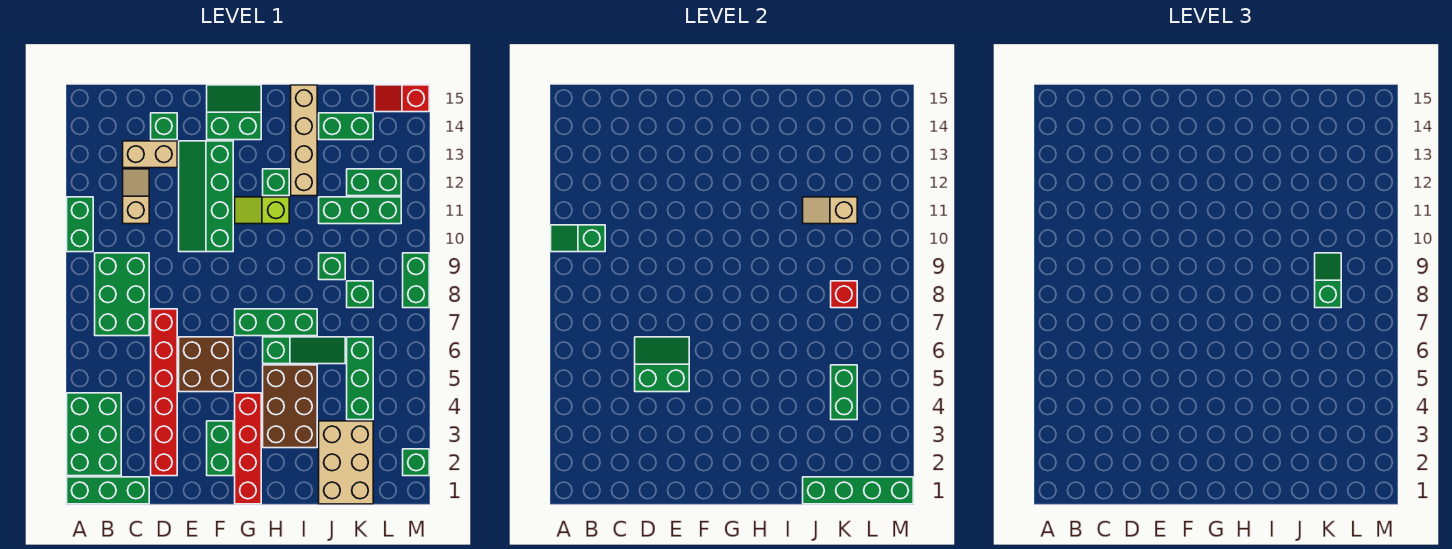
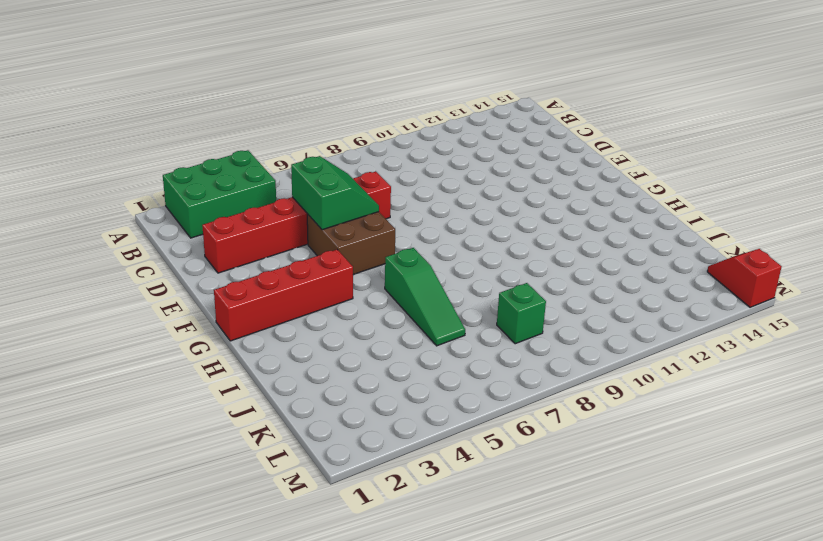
none -> green brick A1:C1 level 1
none -> green brick A10:A11 level 1
none -> green brick B7:C9 level 1
none -> tan slope C11:C12 level 1 top 11

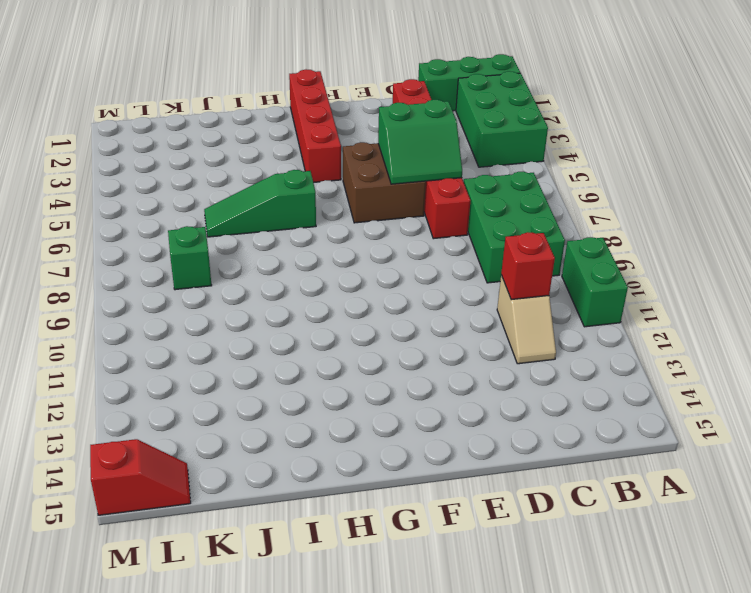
red brick C11 level 2 -> red brick K8 level 2
none -> tan brick C13:D13 level 1
none -> green brick D14 level 1
none -> green slope E10:F13 level 1 top F
none -> green brick F2:F3 level 1

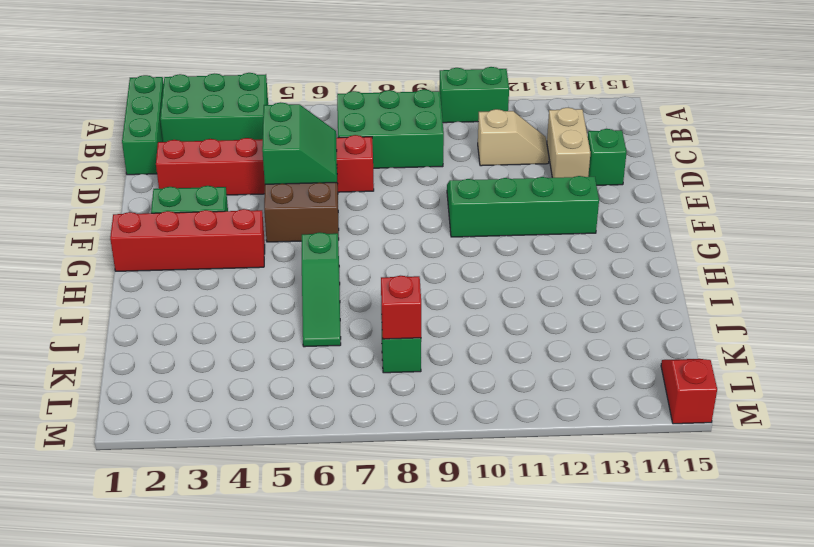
none -> green slope F14:G15 level 1 top 14
none -> green brick G7:I7 level 1
none -> lime slope G11:H11 level 1 top H
none -> brown brick H3:I5 level 1

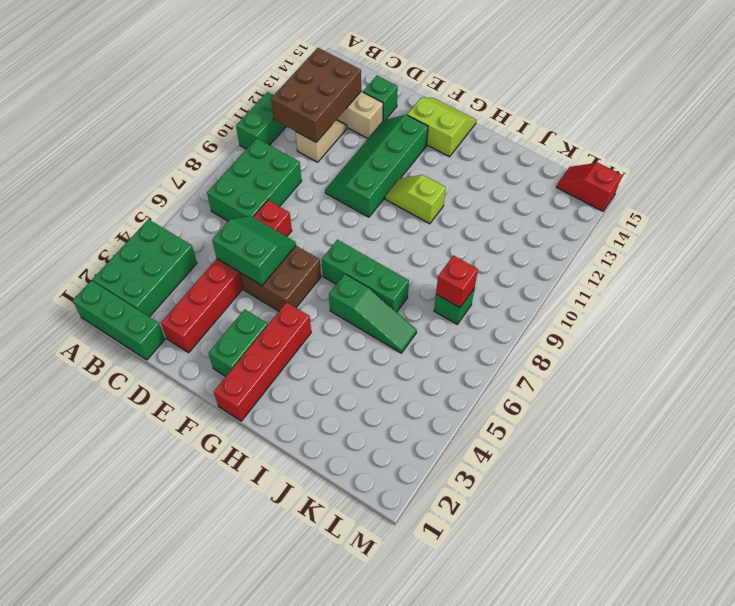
brown brick B11:C13 level 2 -> brown brick H3:I5 level 1
lime slope F14:G15 level 1 top 14 -> green slope F14:G15 level 1 top 14
none -> green brick H12 level 1
none -> tan brick I12:I15 level 1
none -> tan brick J1:K3 level 1
none -> green brick J9 level 1

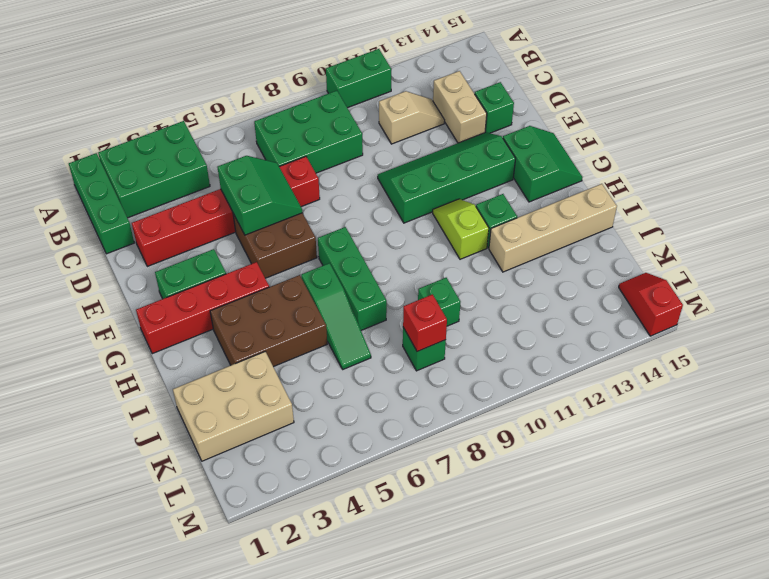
none -> green brick J11:L11 level 1
none -> green brick J14:K14 level 1
none -> green brick K4:K6 level 1
none -> green brick K12:L12 level 1

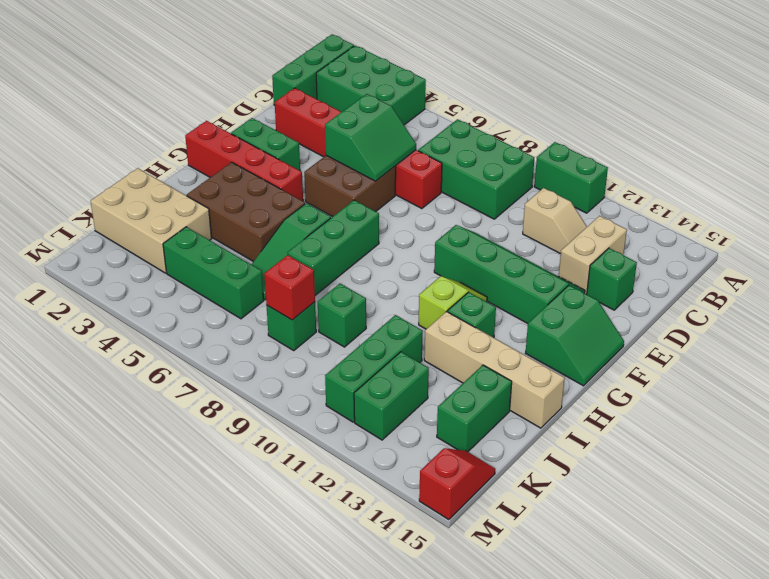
none -> green brick M2 level 1
none -> green brick M8:M9 level 1
none -> green slope A10:B10 level 2 top B
none -> green brick J1:M1 level 2

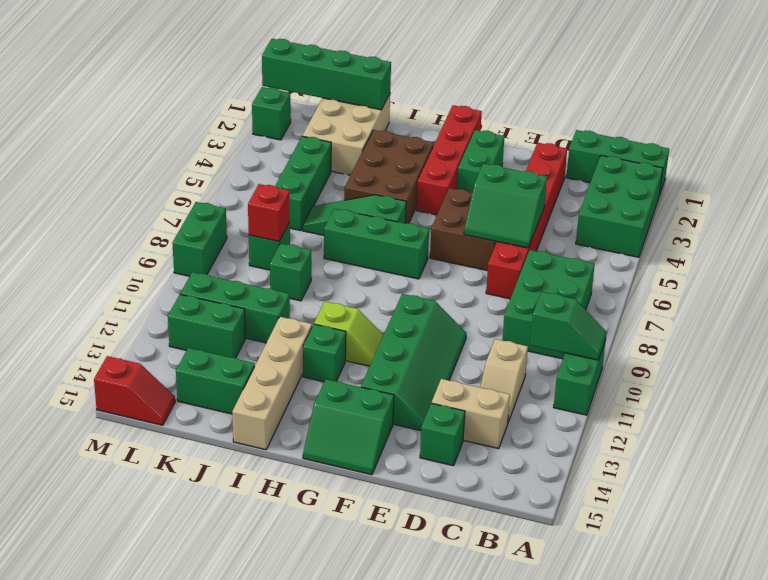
none -> tan slope J11:K11 level 2 top K
none -> green brick K4:K5 level 2
none -> green slope K8:K9 level 3 top 8

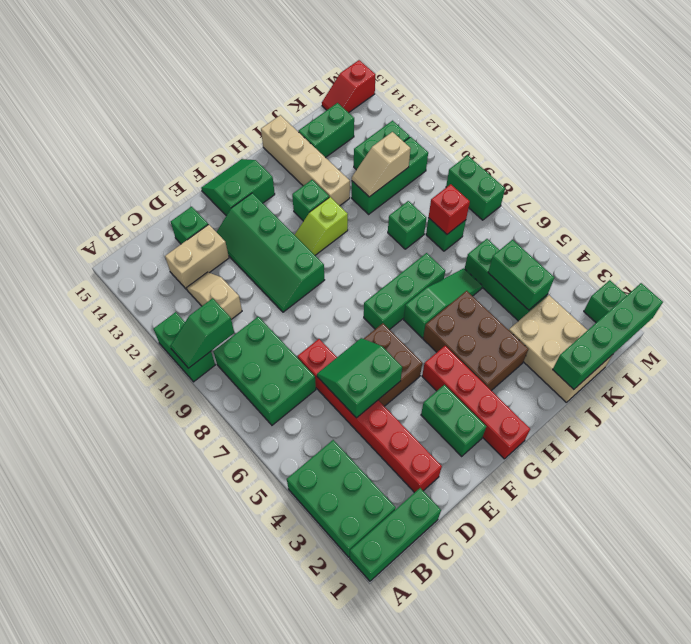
none -> green slope K8:K9 level 3 top 8

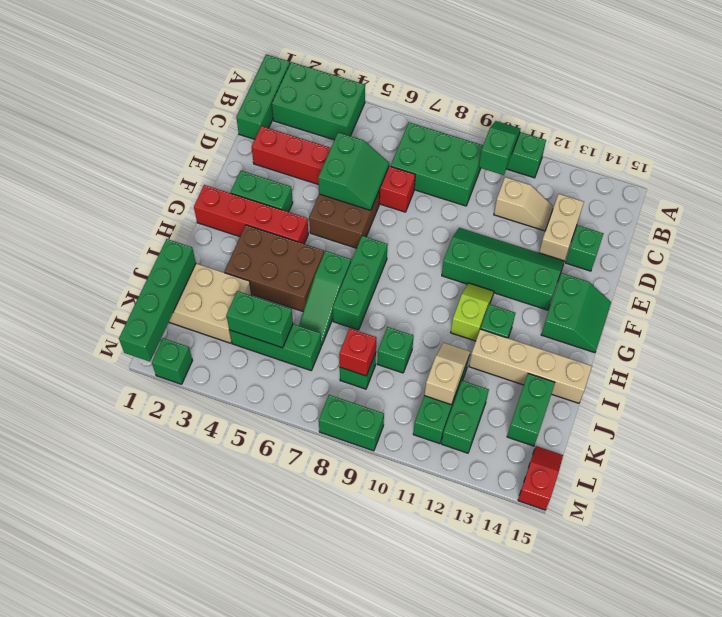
none -> green slope K8:K9 level 3 top 8

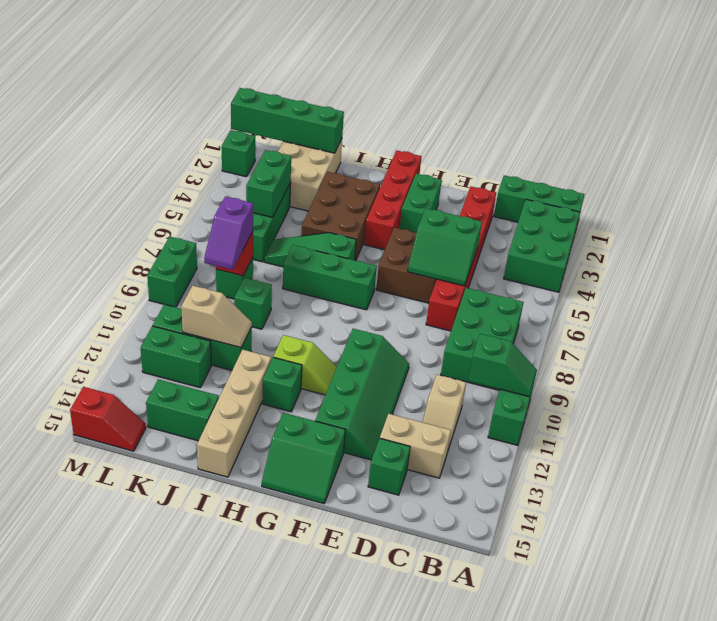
purple slope K8:K9 level 3 top 8 -> green slope K8:K9 level 3 top 8

